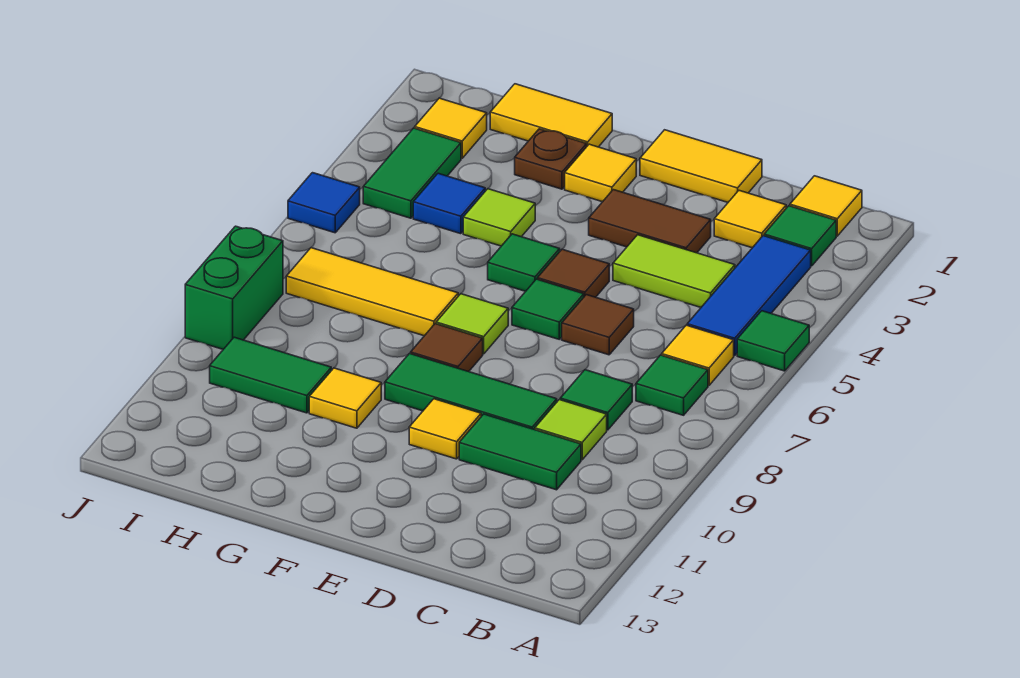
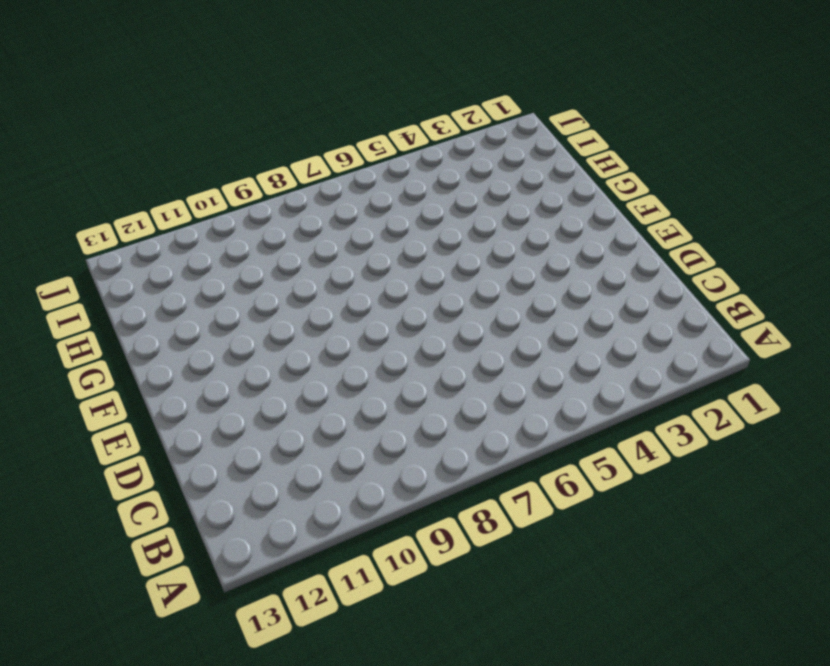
none -> green tile A5 level 1
none -> yellow tile B1 level 1
none -> green tile B2 level 1
none -> blue tile B3:B5 level 1

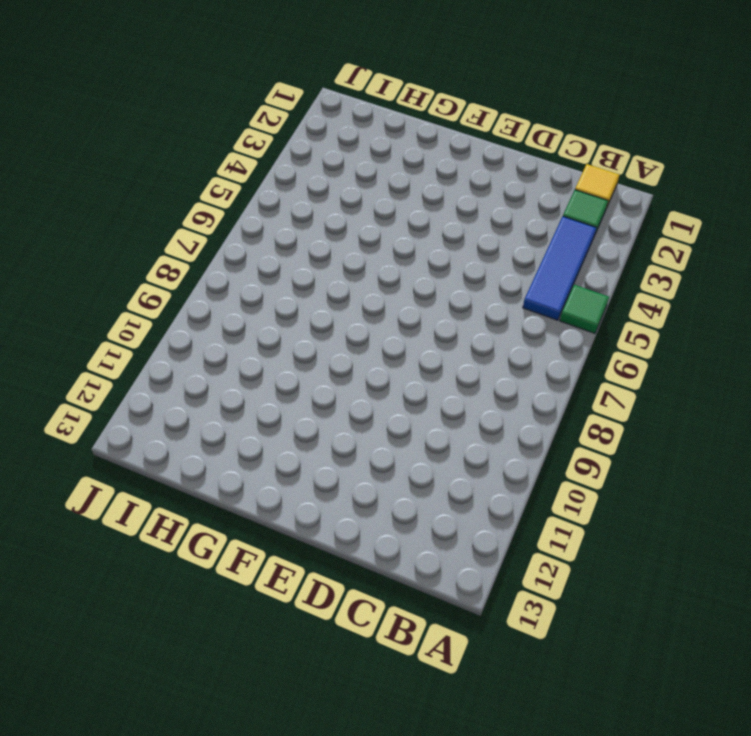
none -> yellow tile B6 level 1
none -> green tile B7 level 1
none -> yellow tile C2 level 1
none -> lime tile C4:D4 level 1

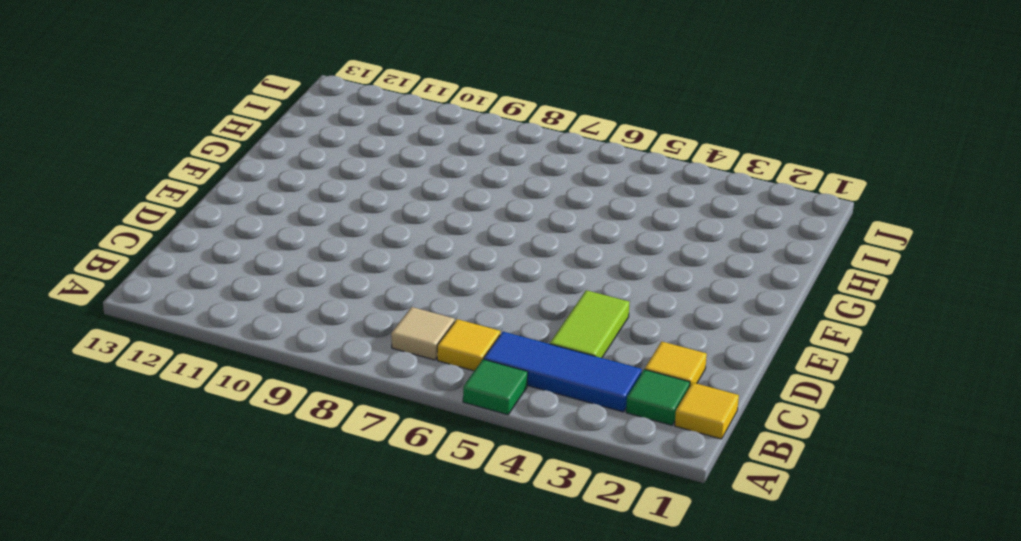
tan tile B7 level 1 -> green tile B7 level 1
none -> green tile C8 level 1
none -> lime tile C9 level 1
none -> green tile C10:D10 level 1
none -> yellow tile D1:E1 level 1

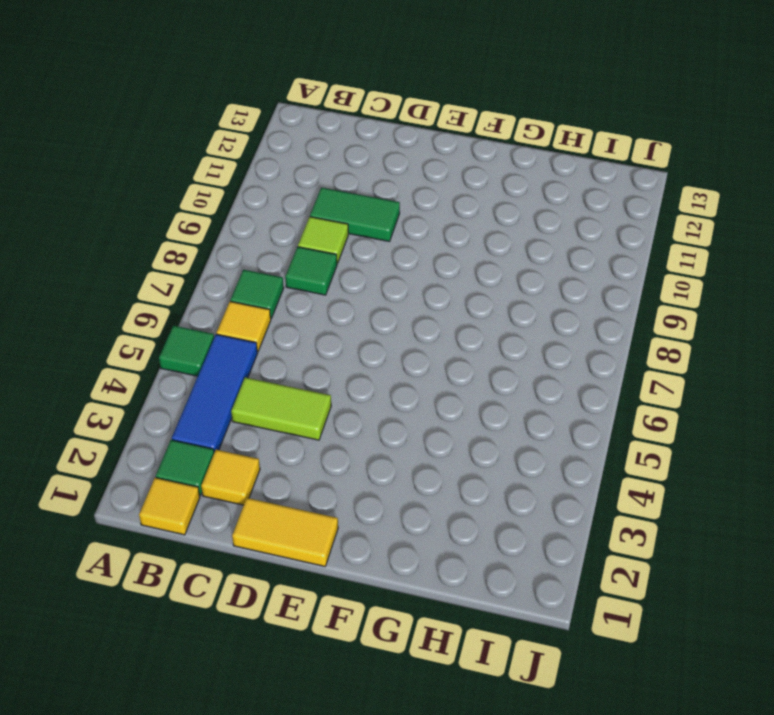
none -> brown tile D3:E3 level 1
none -> brown tile D6 level 1
none -> green tile D9:F9 level 1
none -> brown tile E5 level 1

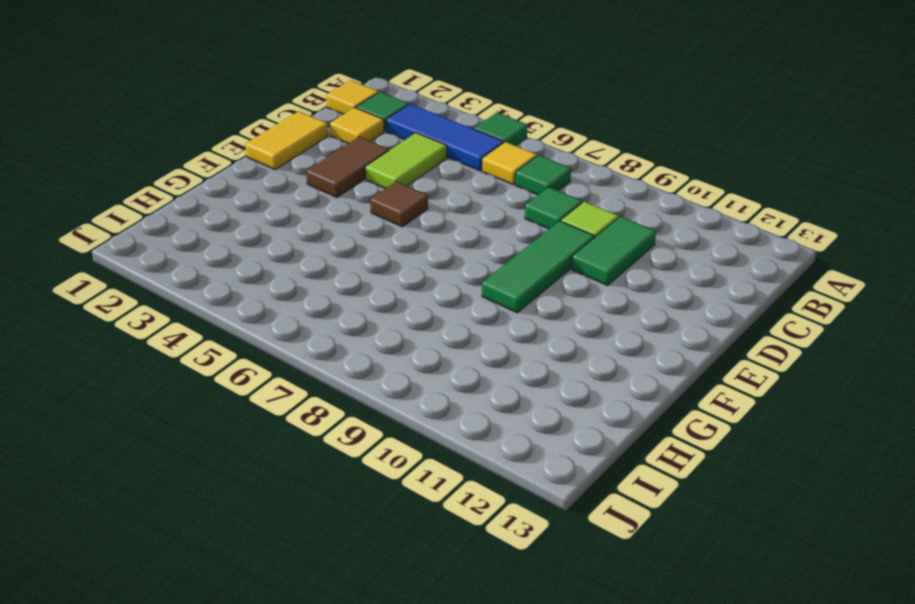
none -> brown tile D6 level 1
none -> green tile E6 level 1
none -> yellow tile E10 level 1
none -> yellow tile F2 level 1

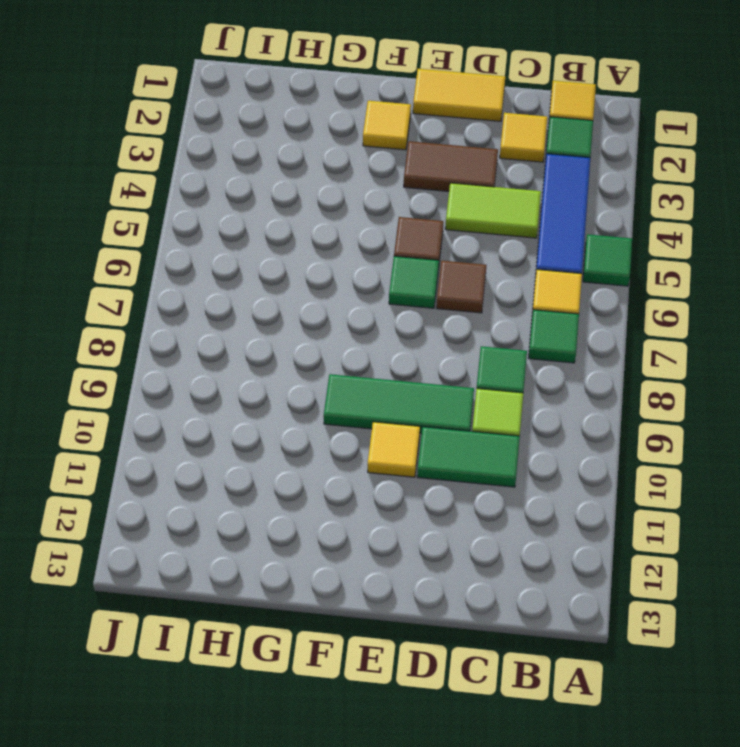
none -> green tile F5 level 1
none -> lime tile F7 level 1
none -> brown tile F8 level 1
none -> yellow tile G1:H1 level 1

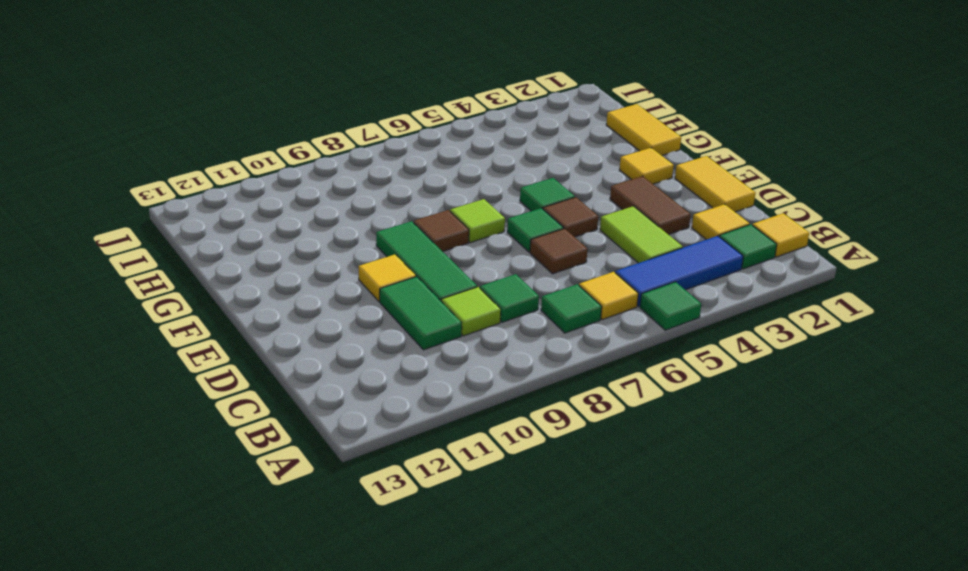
none -> brown plate G2 level 1
none -> lime tile G4 level 1
none -> yellow tile G7:I7 level 1
none -> yellow tile G10 level 1

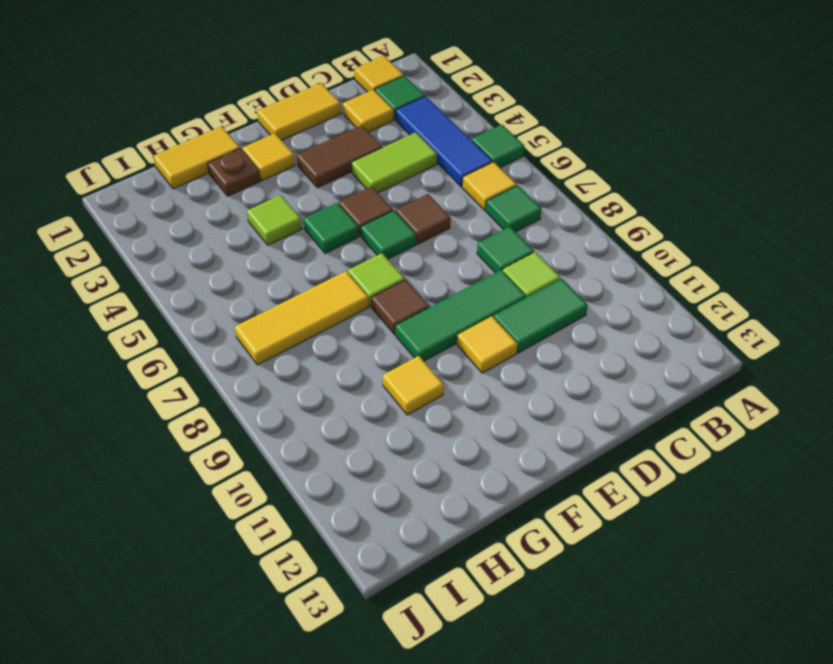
none -> blue tile H4 level 1
none -> green tile H10:I10 level 1
none -> yellow tile I2 level 1
none -> green tile I3:I4 level 1

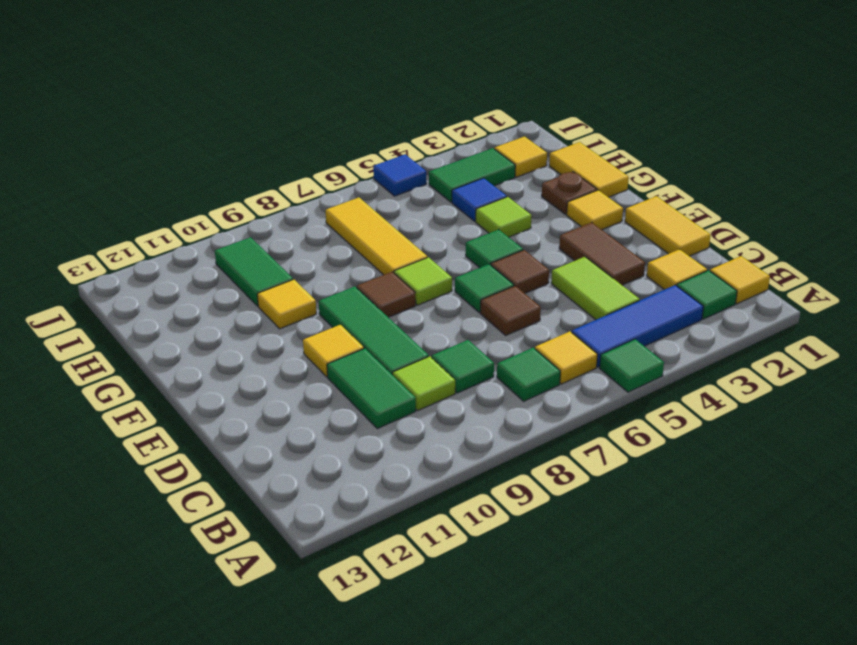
none -> green brick J8:J9 level 1

